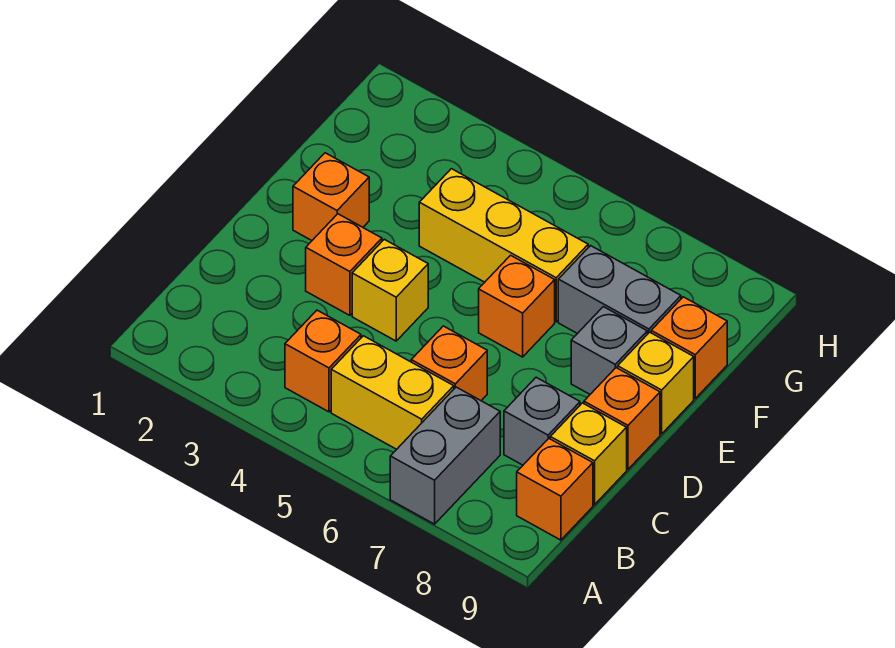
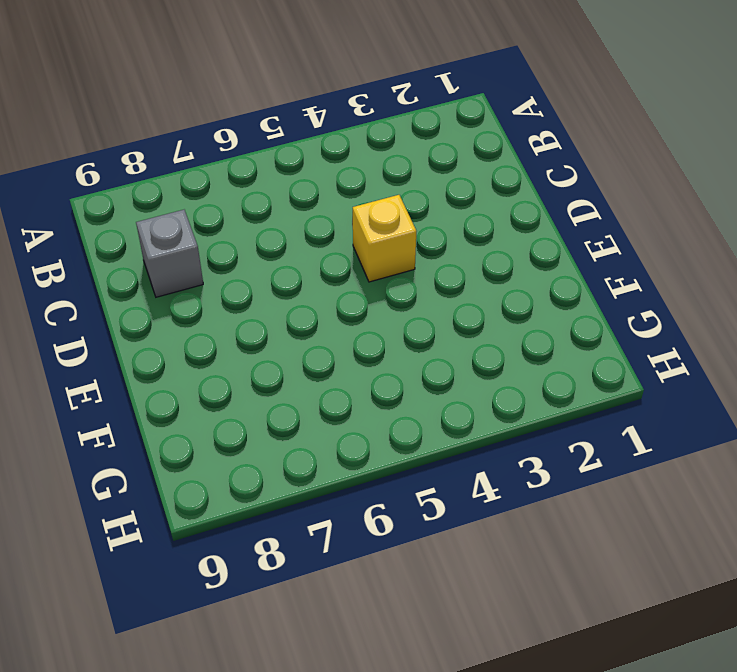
none -> grey brick A7:B7 level 1
none -> orange brick B4 level 1
none -> yellow brick B5:B6 level 1

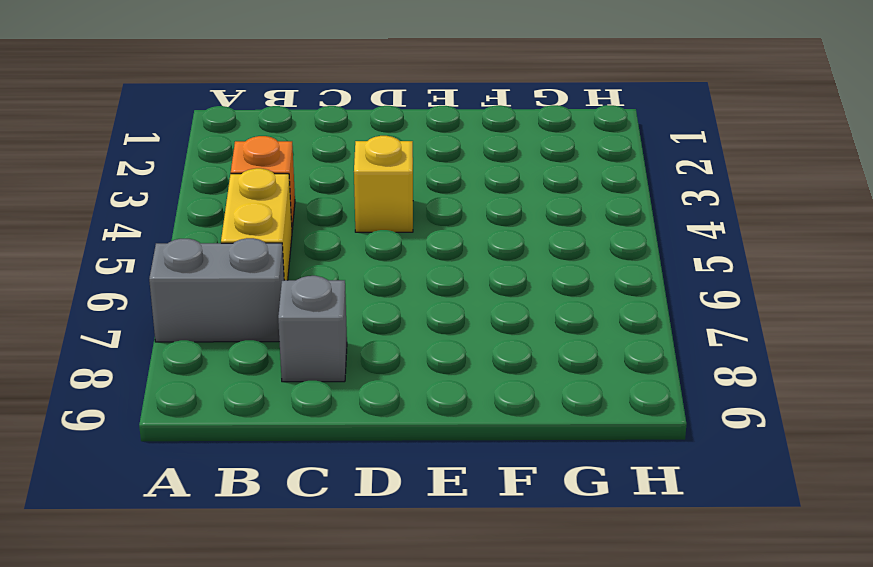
none -> orange brick B9 level 1
none -> orange brick C6 level 1
none -> yellow brick C9 level 1

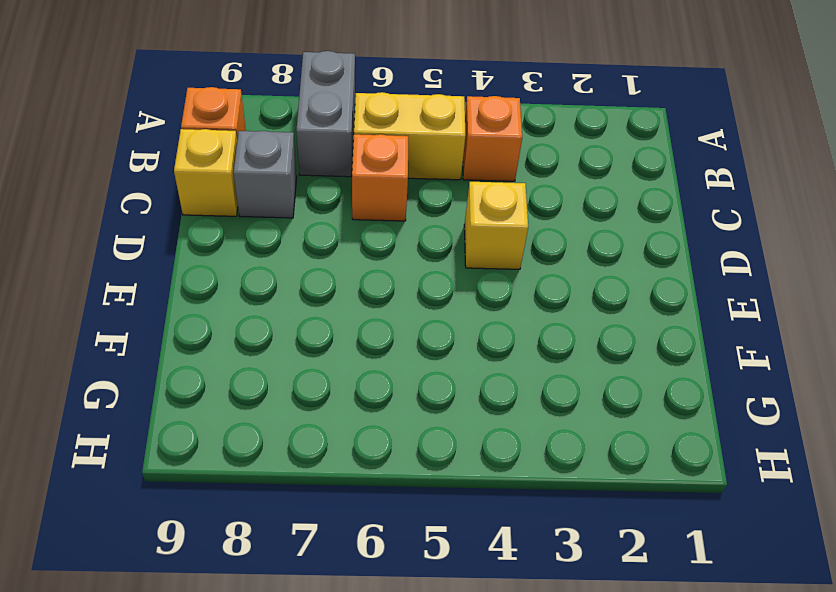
none -> orange brick D3 level 1
none -> orange brick D9 level 1
none -> orange brick E2 level 1

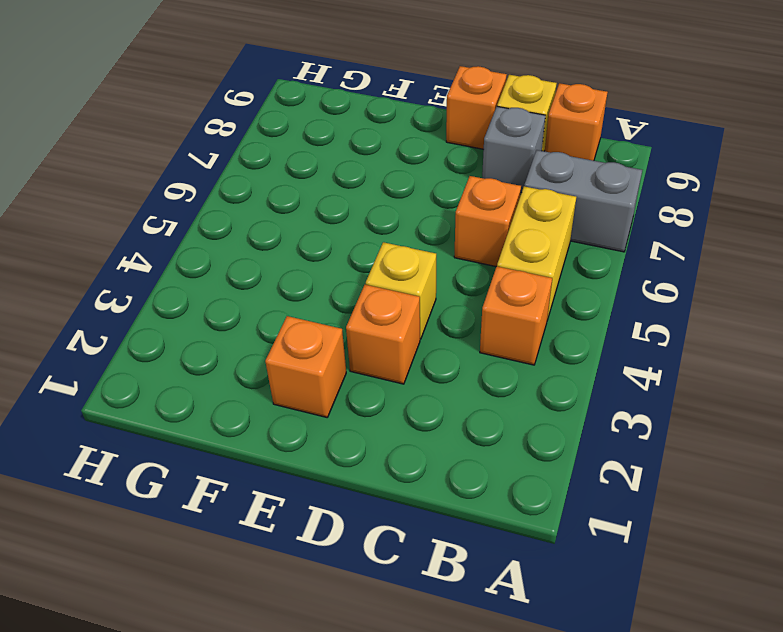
none -> orange brick E6 level 1
none -> grey brick E8 level 1
none -> yellow brick E9 level 1

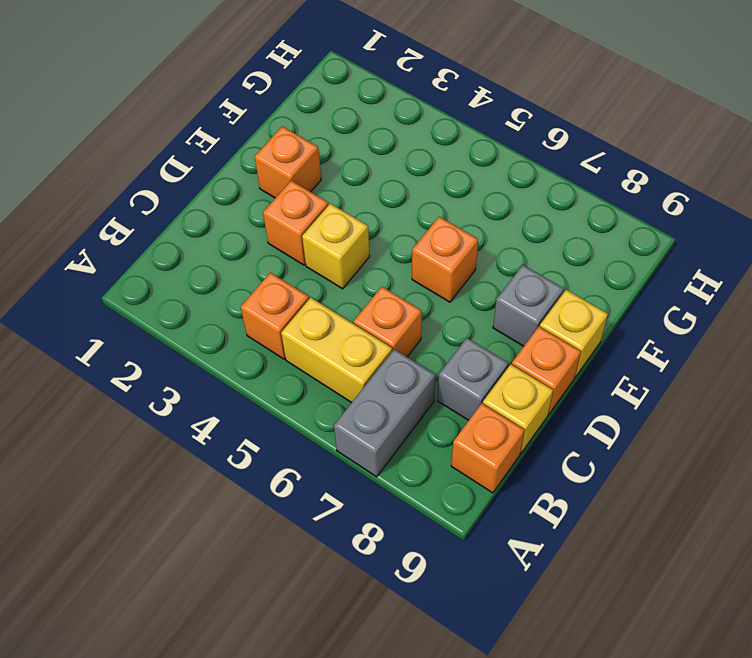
none -> yellow brick F4:F6 level 1
none -> grey brick F7:F8 level 1
none -> orange brick F9 level 1

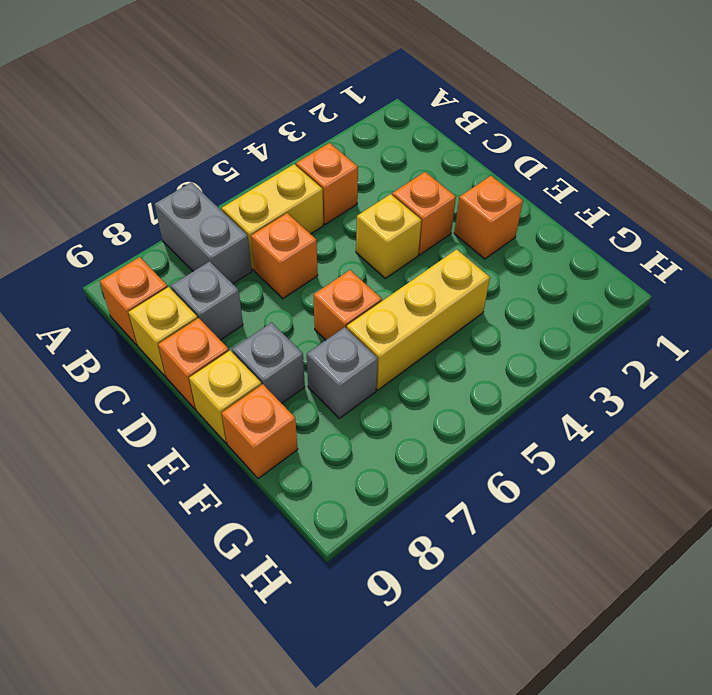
grey brick F7 level 1 -> grey brick F7:F8 level 1

